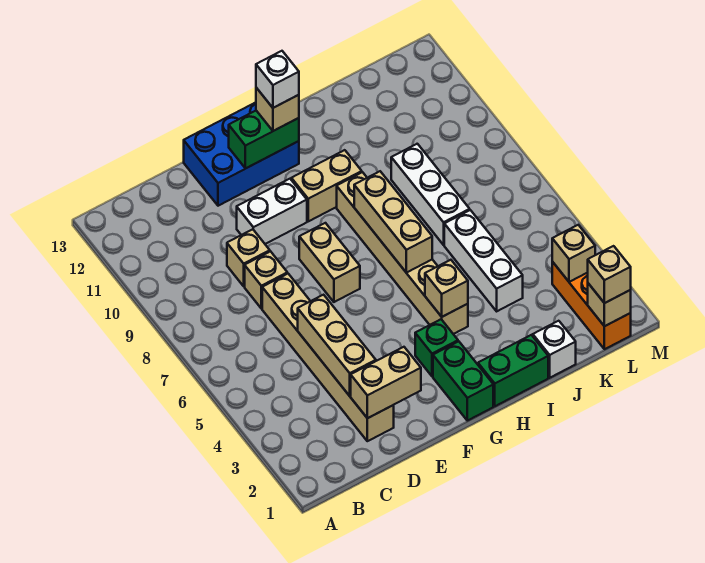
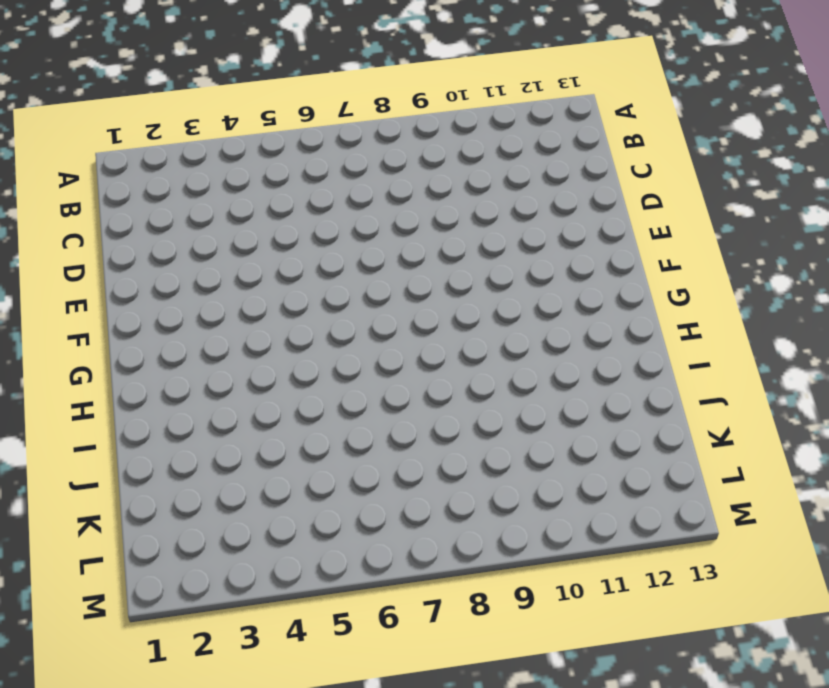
none -> tan brick D2:D7 level 1
none -> tan brick D8 level 1
none -> tan brick D9 level 1

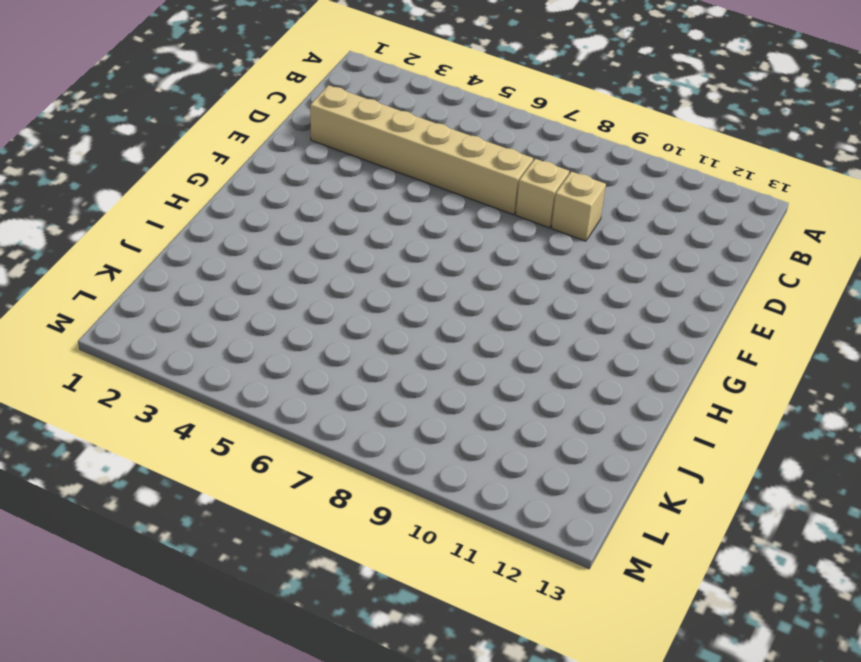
none -> white brick E10:F10 level 1
none -> blue brick E12:G13 level 1
none -> tan brick F7:F8 level 1

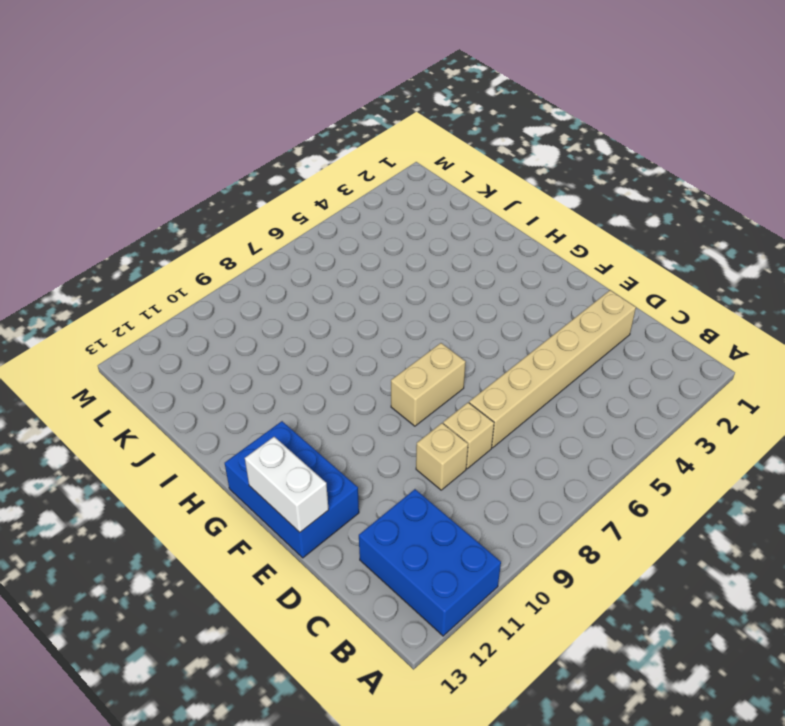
blue brick A11:C12 level 1 -> none
white brick E13:F13 level 2 -> white brick E10:F10 level 1
none -> green brick G1:G2 level 1
none -> green brick G3 level 1
none -> tan brick G10:H10 level 1

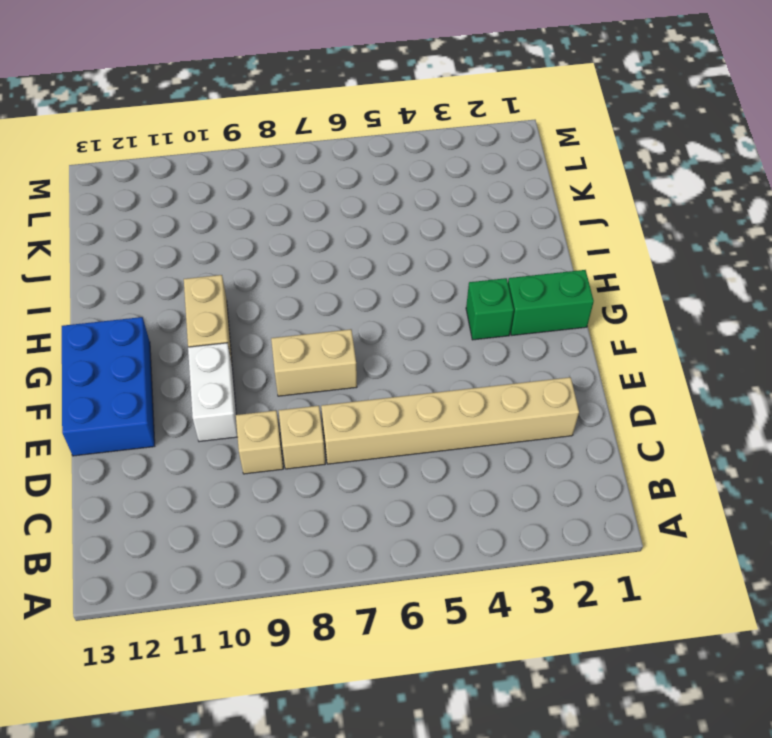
none -> green brick H1:I1 level 1
none -> tan brick H4:H9 level 1
none -> white brick J1 level 1

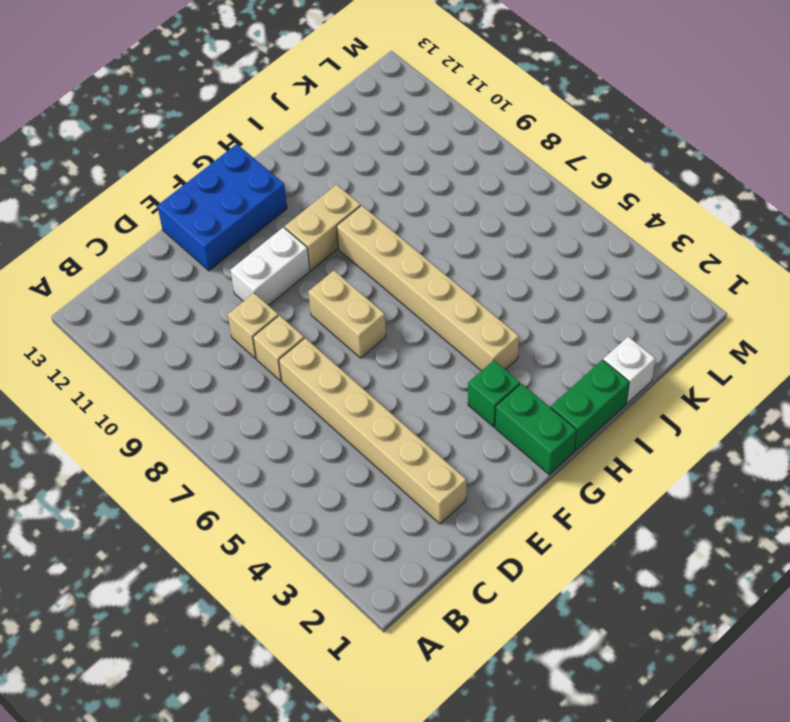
none -> white brick J4:J6 level 1
none -> white brick J7:J9 level 1
none -> orange brick L1:L3 level 1

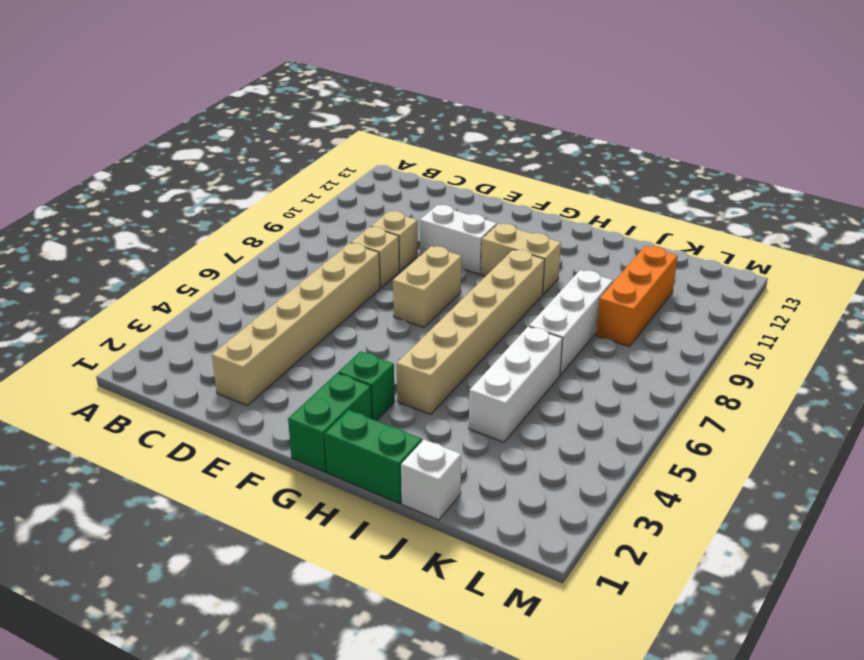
orange brick K9:K11 level 1 -> orange brick L1:L3 level 1
none -> blue brick E12:G13 level 1
none -> tan brick D2:E2 level 2
none -> tan brick D3:D5 level 2

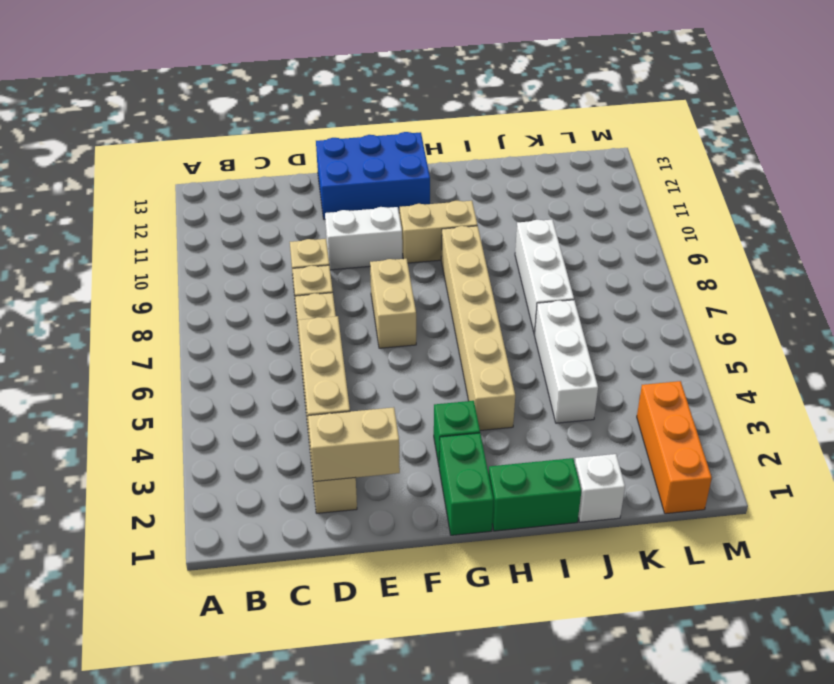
none -> green brick F12:G12 level 2
none -> tan brick H4 level 2
none -> tan brick H6:H8 level 2

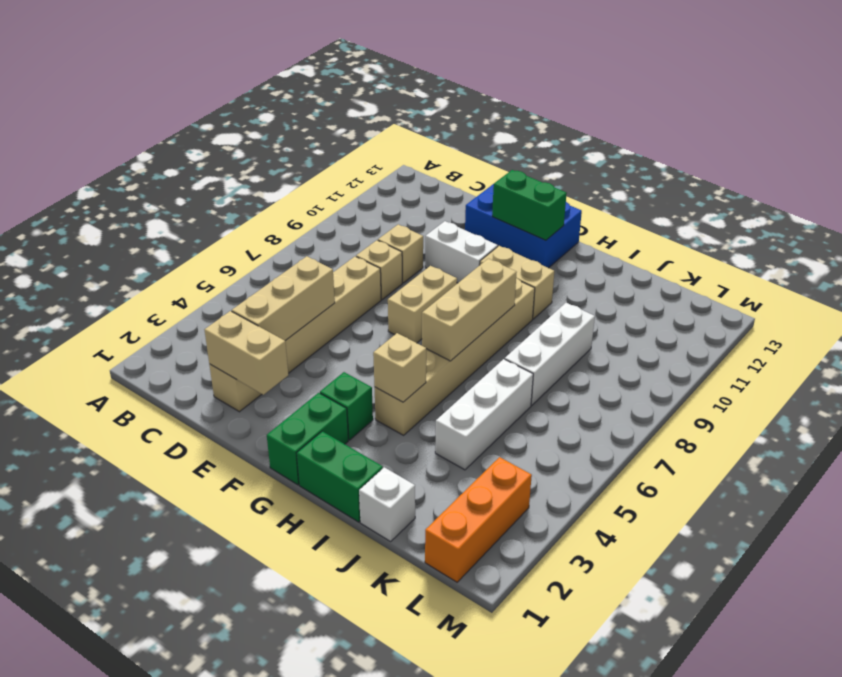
none -> tan brick L1 level 2
none -> tan brick L3 level 2
none -> tan brick G12 level 3

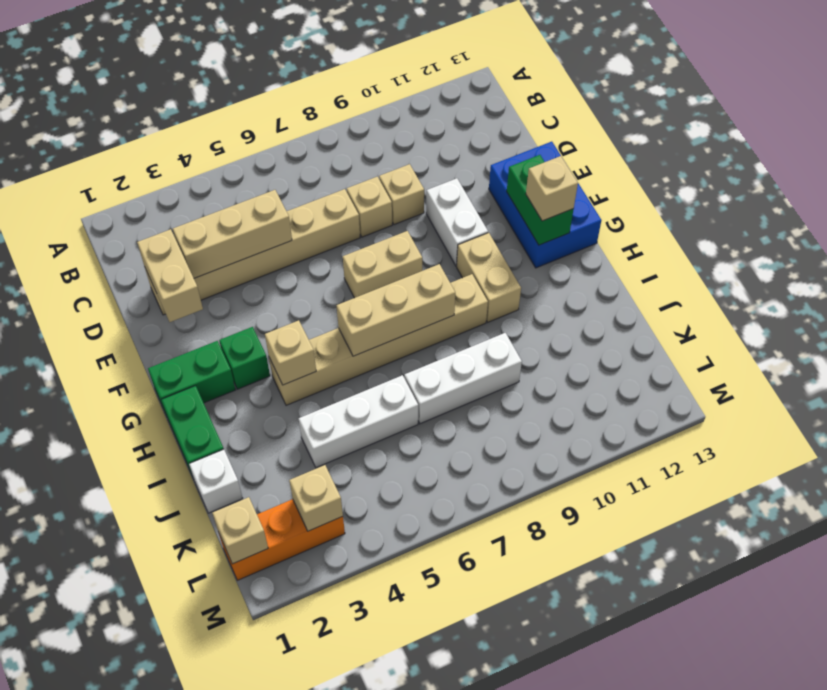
none -> tan brick L1 level 3
none -> white brick G12 level 4

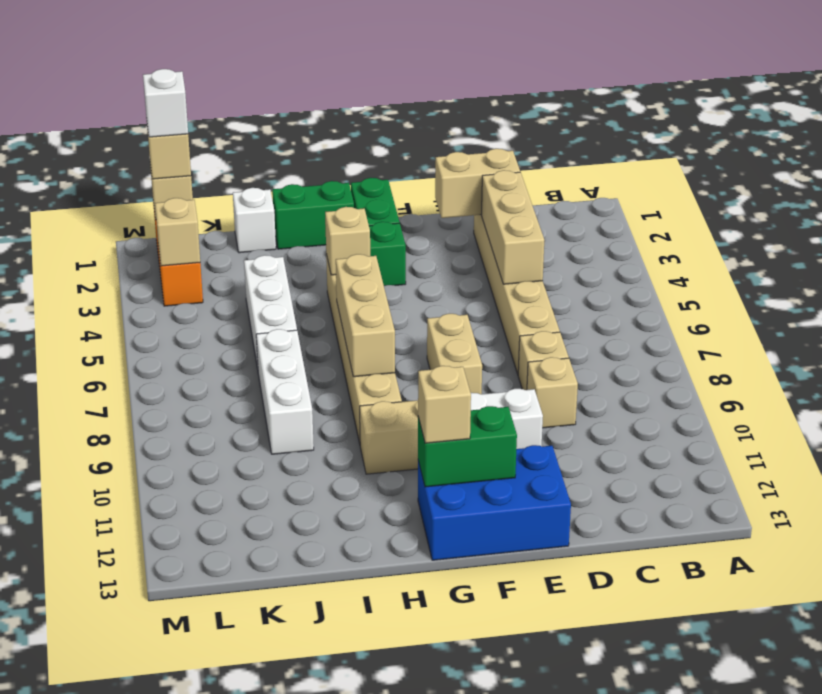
white brick L1 level 4 -> white brick G12 level 4

